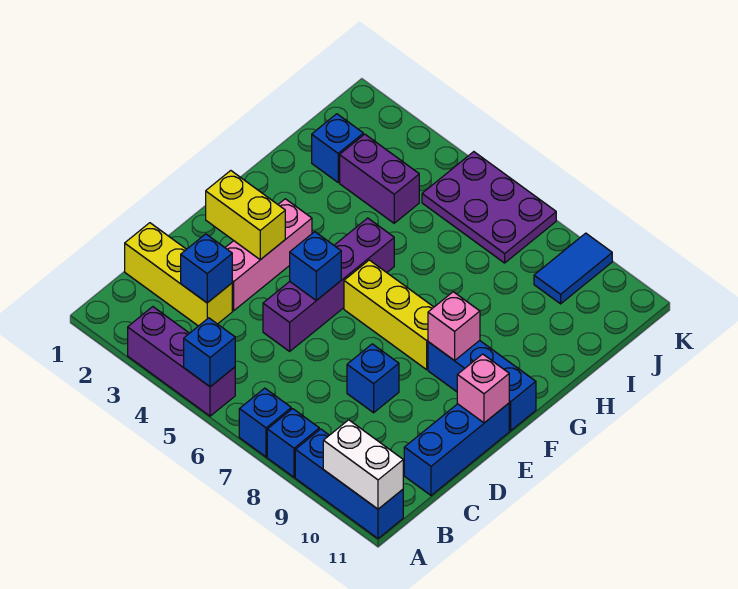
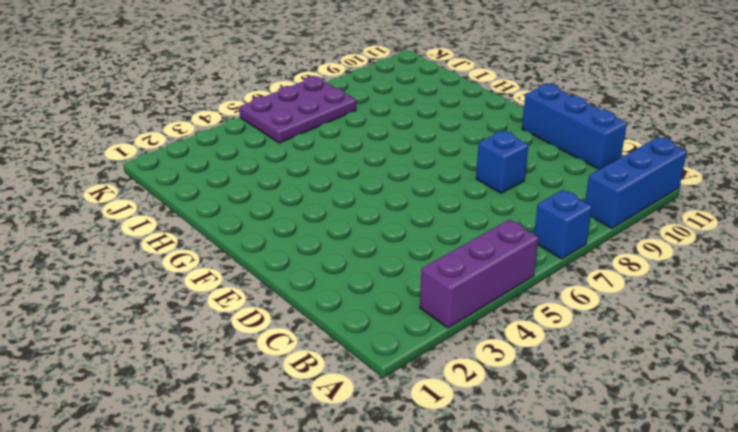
none -> blue brick A8 level 1
none -> yellow brick C1:C3 level 1
none -> pink brick D3:F3 level 1

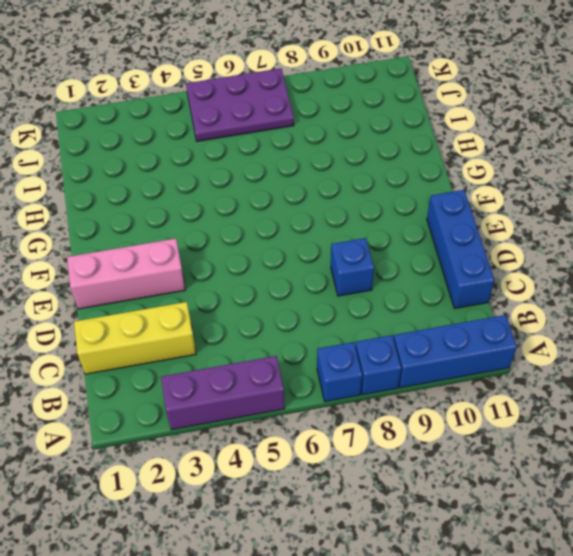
pink brick E1:E3 level 1 -> pink brick D3:F3 level 1
none -> purple brick D5:G5 level 1
none -> yellow brick F6:F8 level 1
none -> blue brick F9:F11 level 1

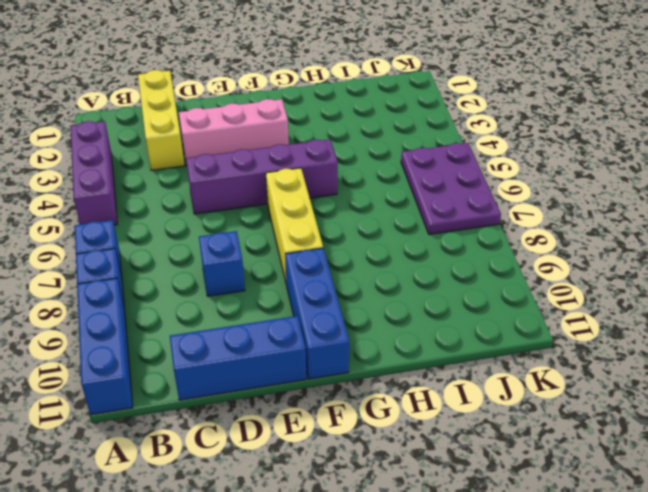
none -> blue brick I2 level 1
none -> purple brick I3:I4 level 1
none -> blue tile J9:K9 level 1

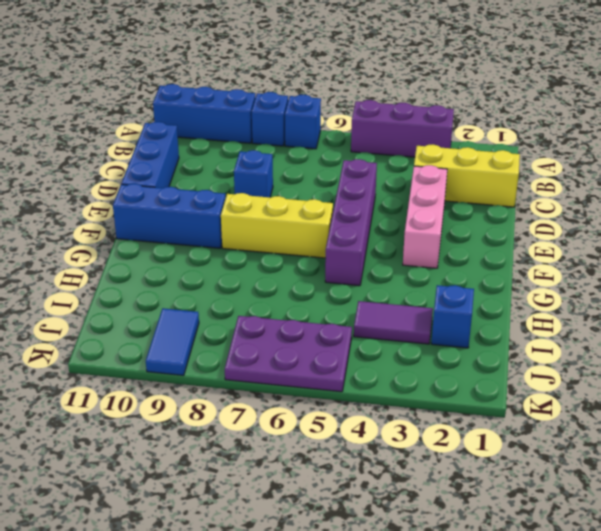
purple tile I3:I4 level 1 -> purple brick I3:I4 level 1
none -> blue brick A5 level 2
none -> white brick A10:A11 level 2
none -> blue brick C3 level 2

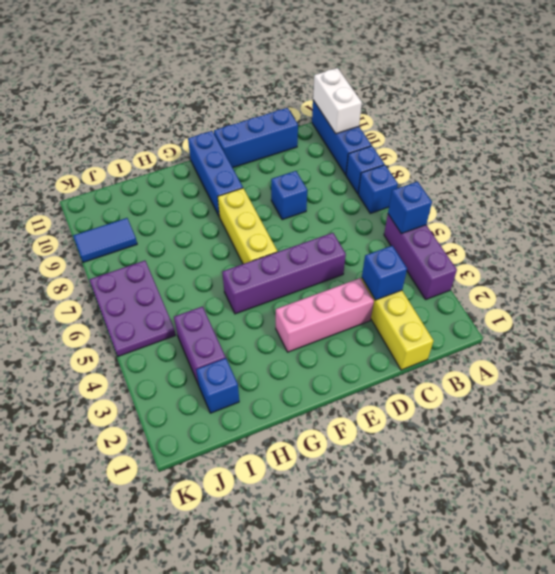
none -> yellow brick E2:E3 level 2
none -> blue brick E5 level 2
none -> pink brick E11 level 2

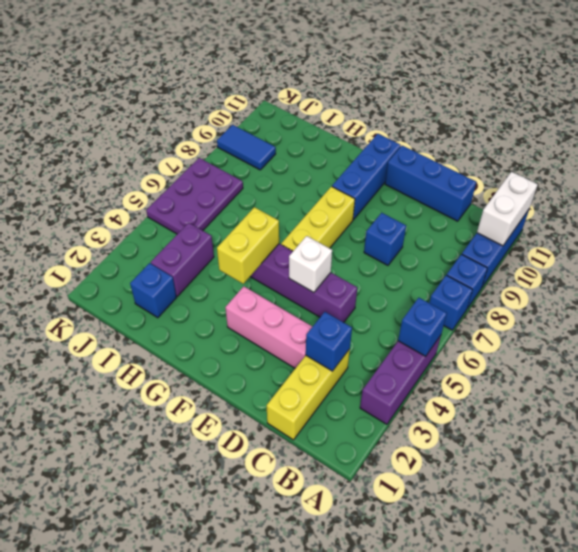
white brick E5 level 2 -> blue brick E5 level 2
yellow brick G4:G5 level 2 -> yellow brick E2:E3 level 2
none -> pink brick E11 level 2
none -> pink brick F9 level 2

